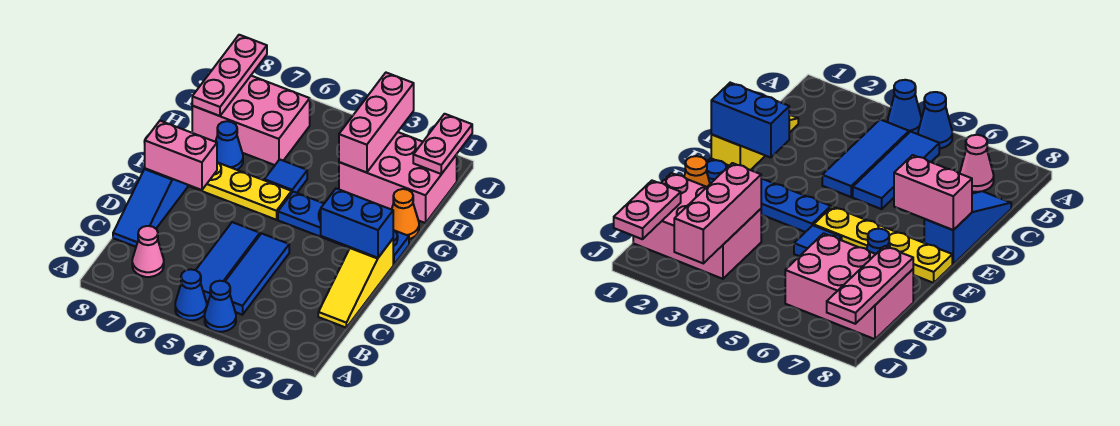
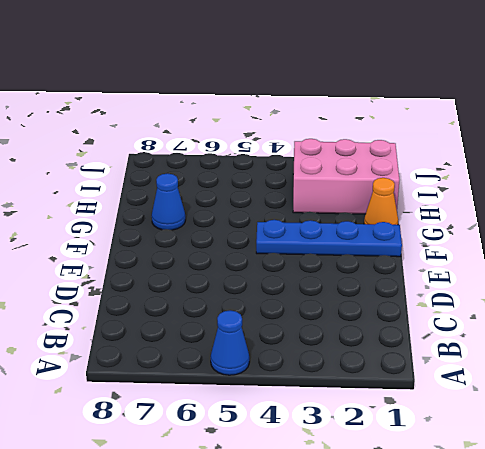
none -> blue cone A4 level 1
none -> blue tile B4:D4 level 1
none -> blue tile B5:D5 level 1

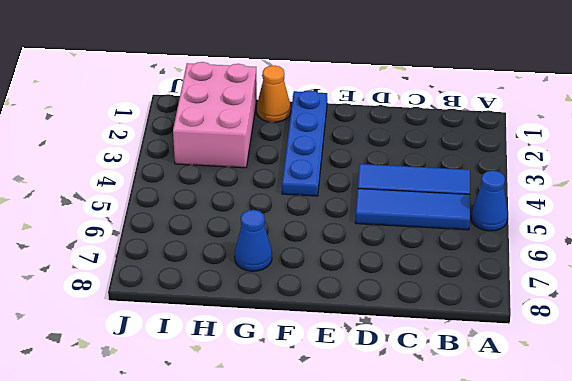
none -> blue cone A4 level 1
none -> pink cone B7 level 1
none -> yellow slope C1:E1 level 1 top E

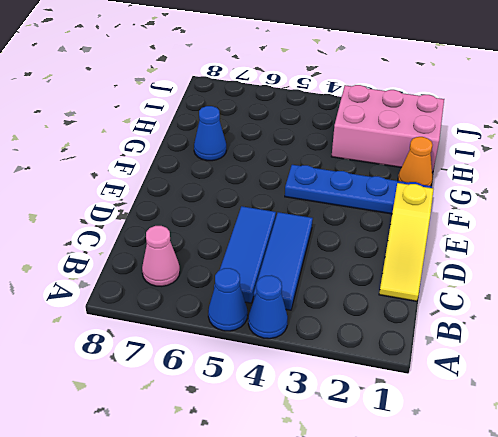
none -> blue slope C8:E8 level 1 top E
none -> yellow plate F5:F8 level 1
none -> blue tile G5 level 1

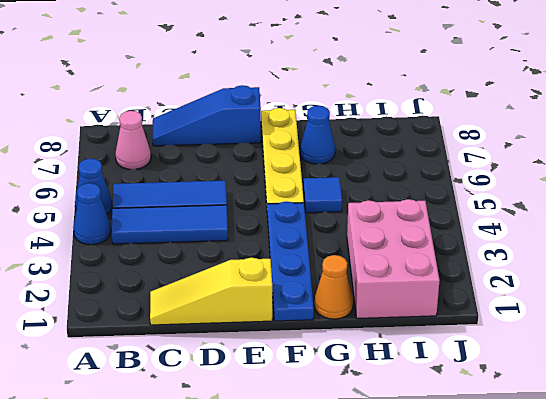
none -> pink brick H6:I8 level 1
none -> blue brick E1:E2 level 2
none -> pink brick E7:E8 level 2

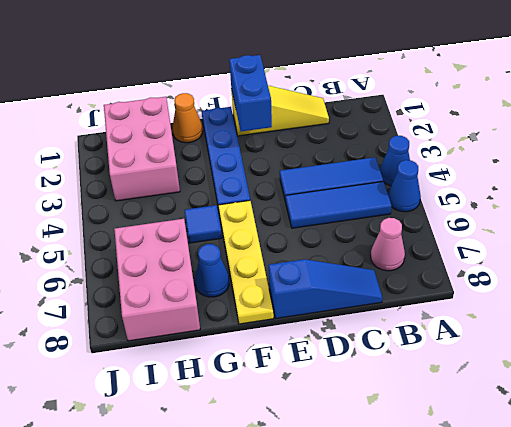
none -> pink brick E7:E8 level 2
none -> pink brick H3:J3 level 2
none -> pink plate H8:J8 level 2

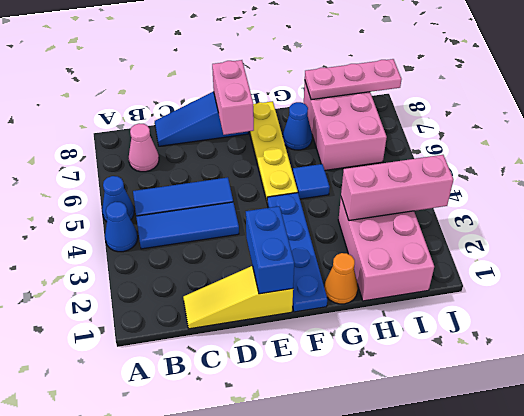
none -> pink plate I1:J1 level 2

